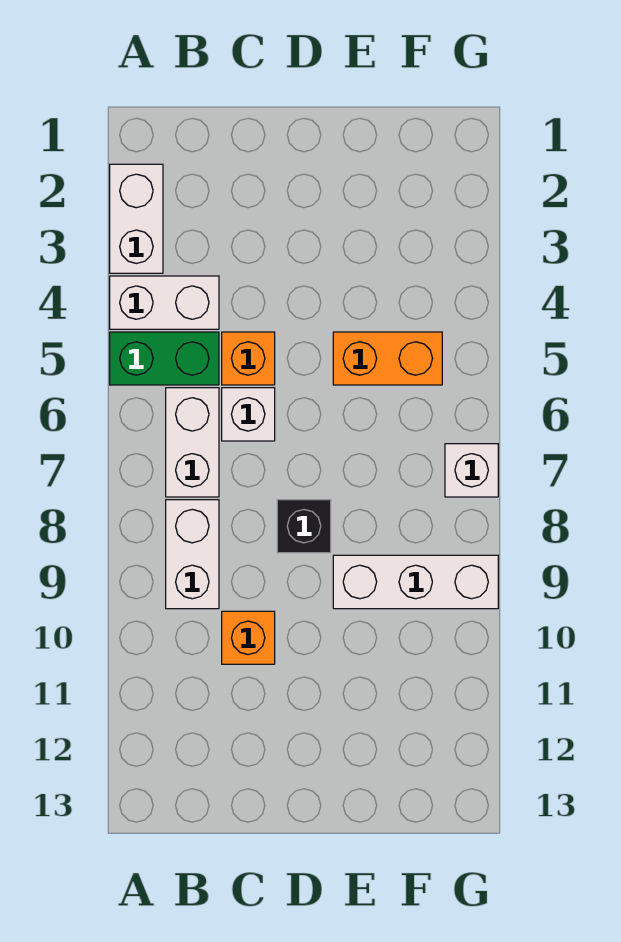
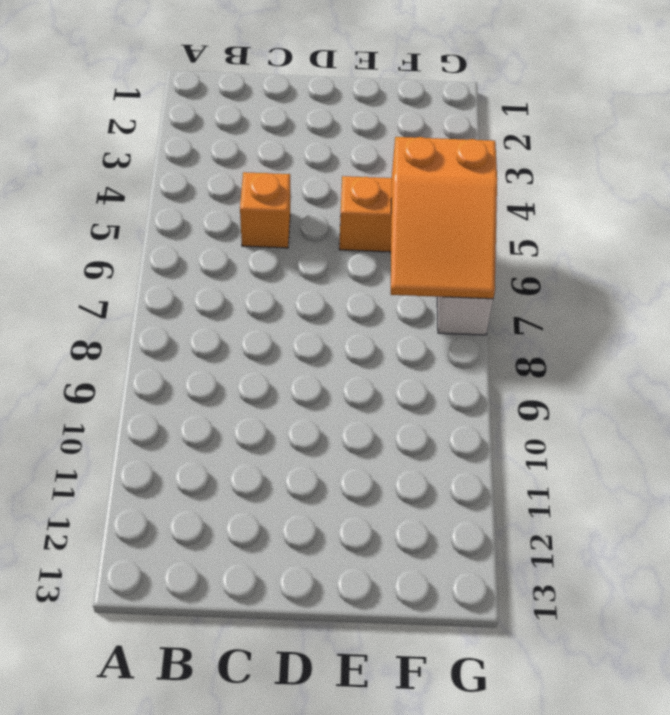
orange slope F5:G7 level 2 top 5 -> none
none -> white brick A2:A3 level 1
none -> white brick A4:B4 level 1
none -> green brick A5:B5 level 1

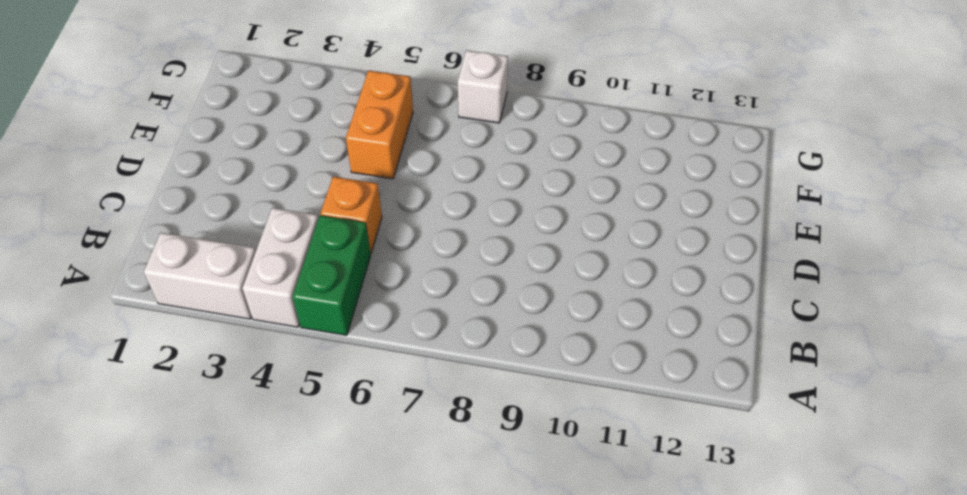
none -> white brick B6:B7 level 1
none -> white brick B8:B9 level 1
none -> white brick C6 level 1

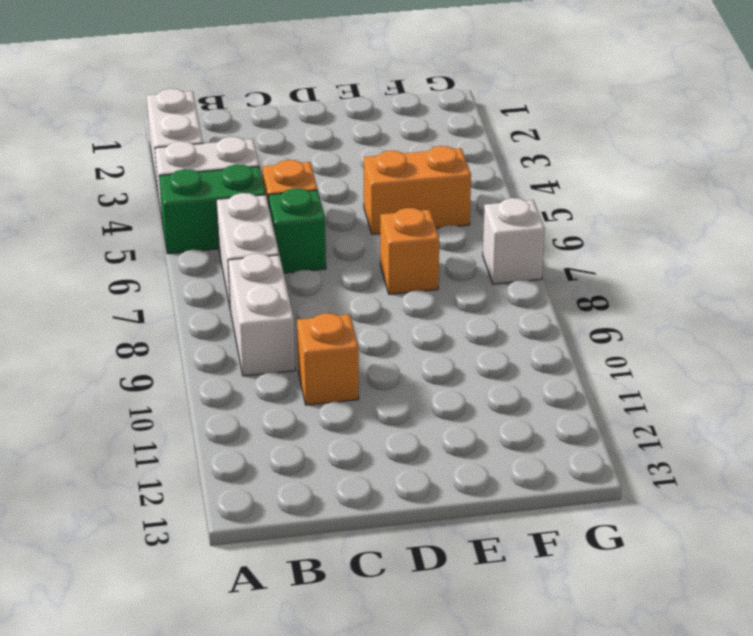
green brick C6 level 1 -> white brick C6 level 1
orange brick E7 level 1 -> none
none -> black brick D8 level 1
none -> white brick E9:G9 level 1

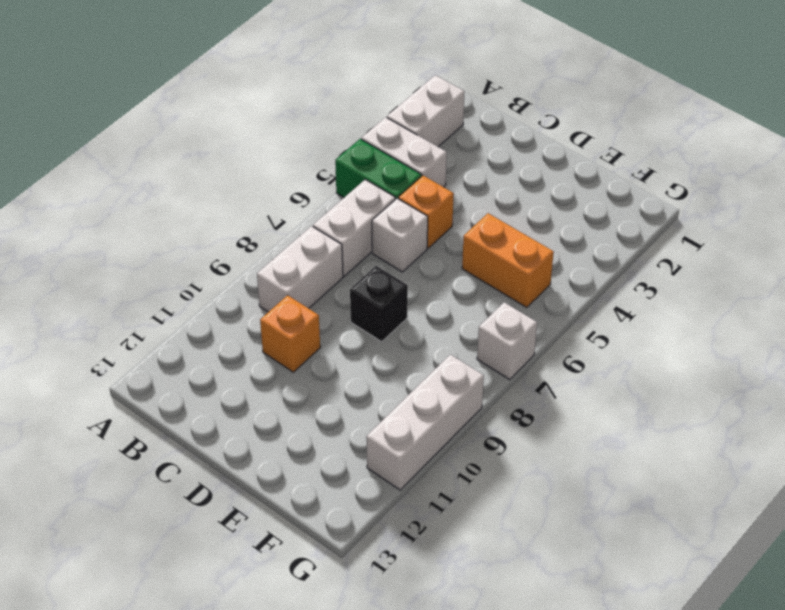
white brick G9:G11 level 1 -> white brick E9:G9 level 1

